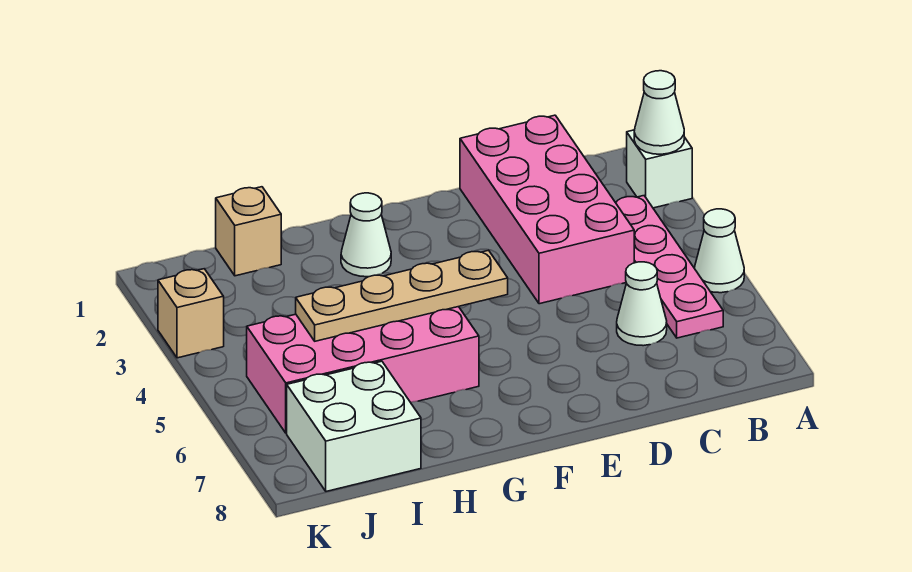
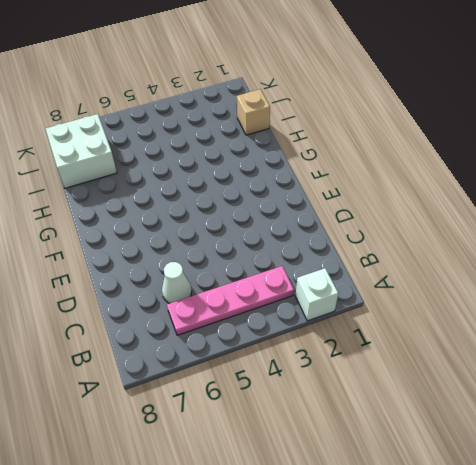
none -> white cone A5 level 1
none -> pink brick C1:D4 level 1
none -> white cone G2 level 1

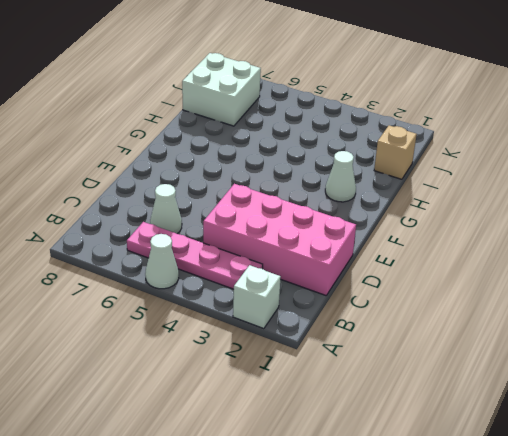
none -> pink brick G5:J6 level 1
none -> tan brick K3 level 1
none -> white cone A2 level 2

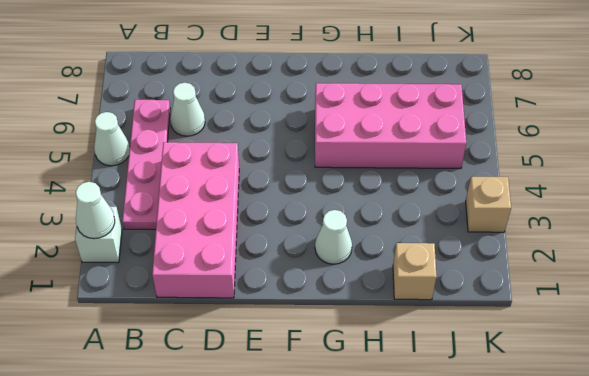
none -> white brick I7:J8 level 1
none -> tan plate F5:I5 level 2

